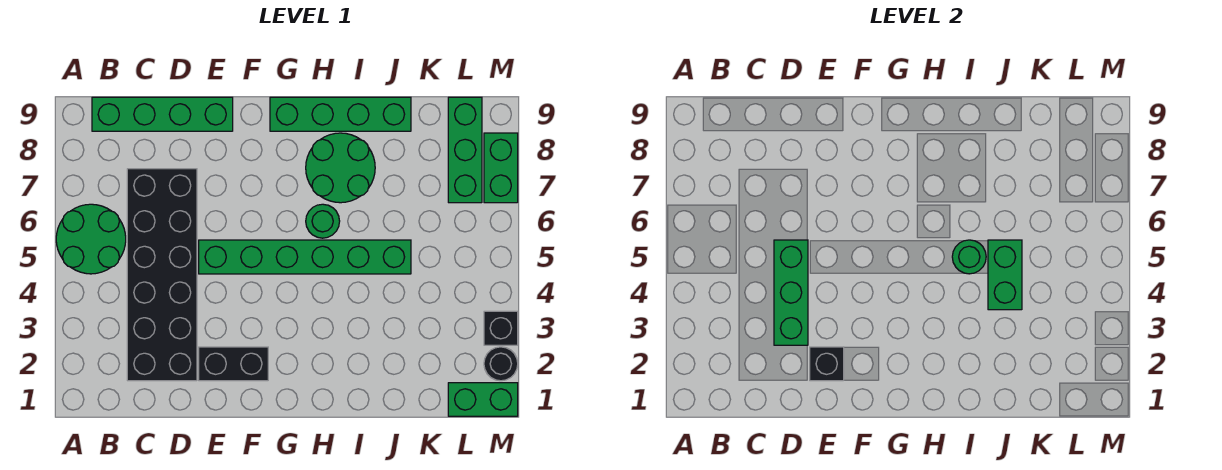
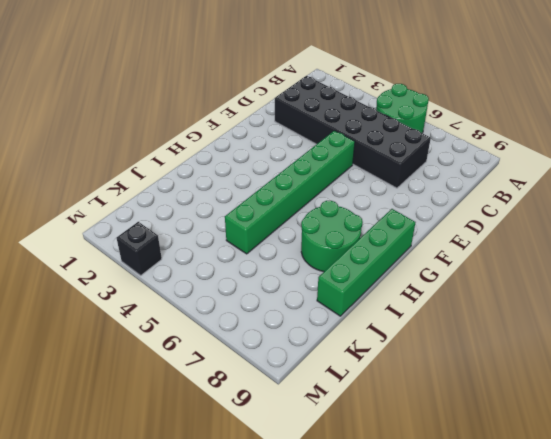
none -> green brick B9:E9 level 1
none -> black brick E2:F2 level 1
none -> green round brick H6 level 1

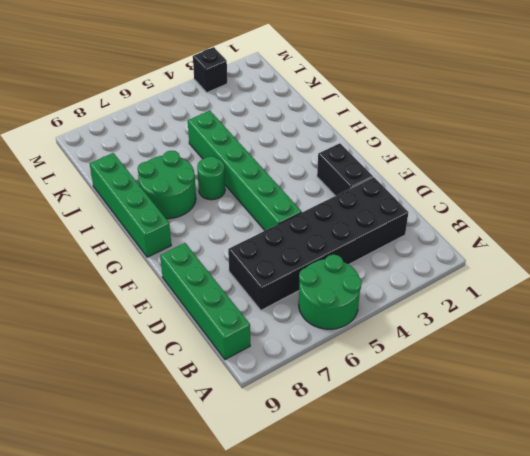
none -> green brick L1:M1 level 1
none -> green brick L7:L9 level 1
none -> black round brick M2 level 1

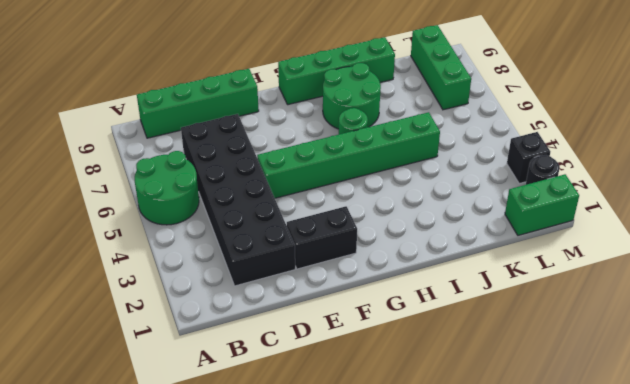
none -> green brick M7:M8 level 1
none -> green brick D3:D5 level 2
none -> black brick E2 level 2

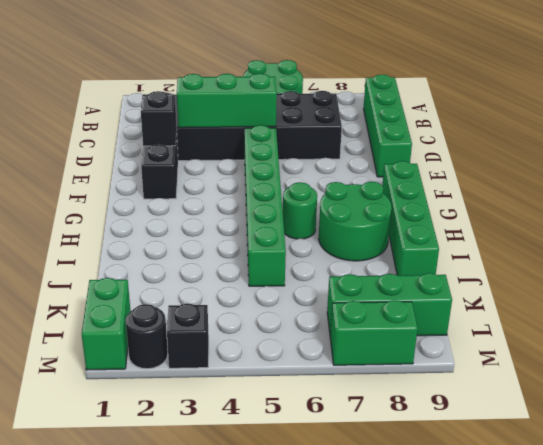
none -> green round brick I5 level 2
none -> green brick J4:J5 level 2

